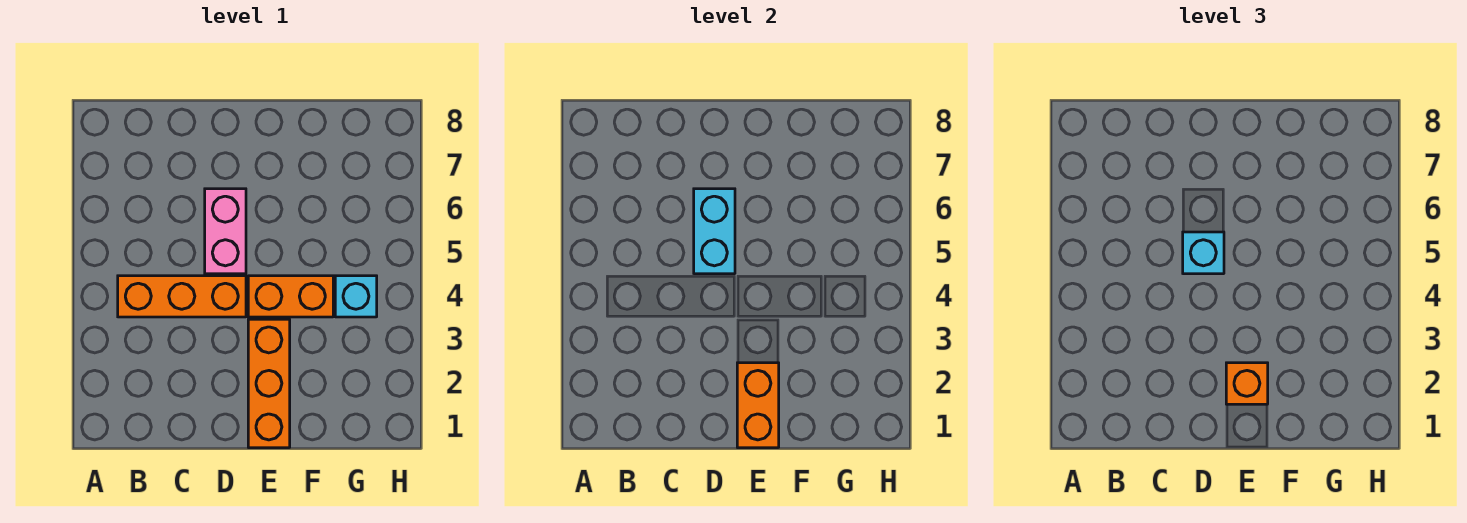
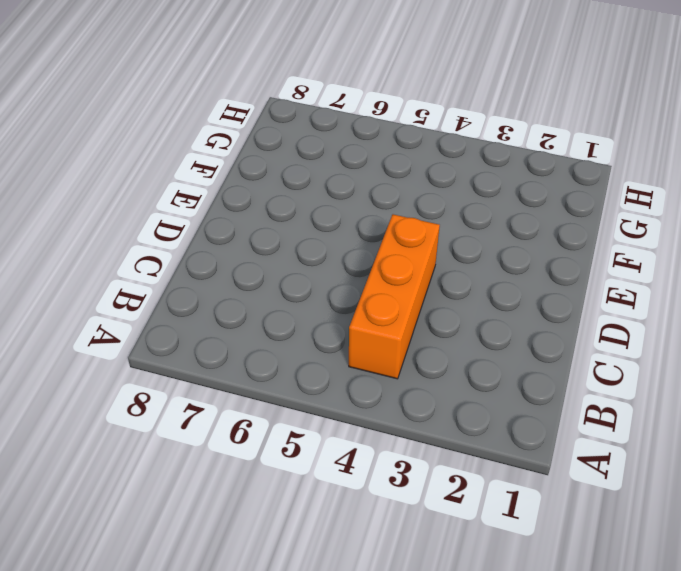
none -> pink brick D5:D6 level 1
none -> orange brick E1:E3 level 1

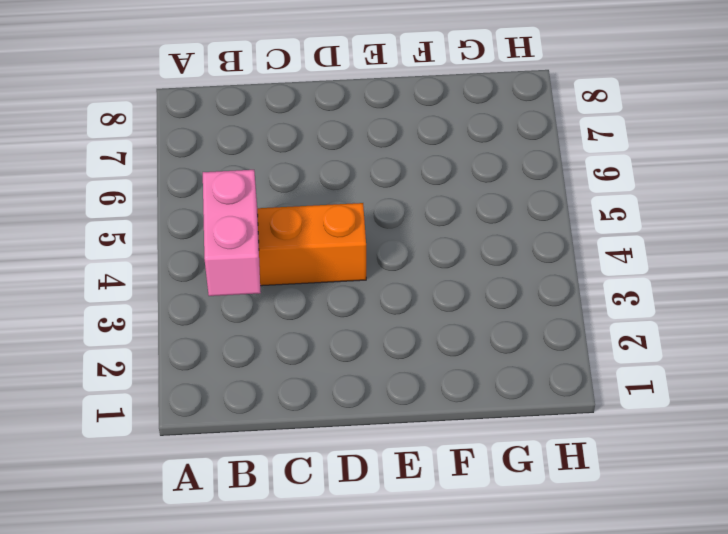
pink brick B3:B4 level 2 -> pink brick D5:D6 level 1
none -> orange brick E1:E3 level 1
none -> orange brick E4:F4 level 1

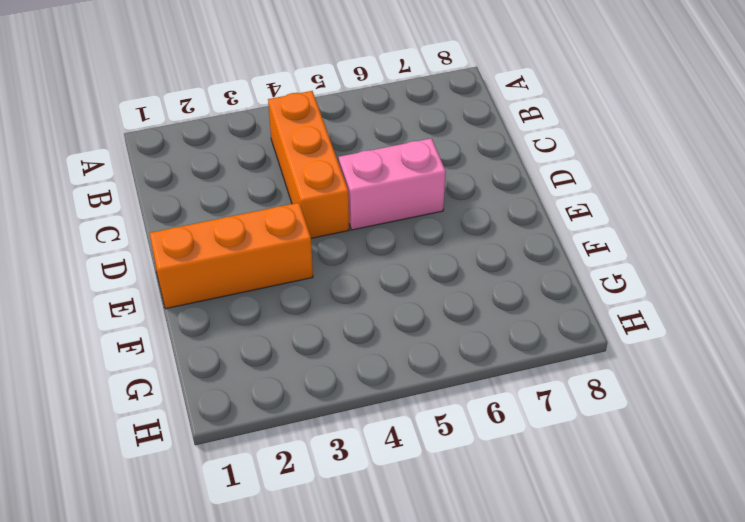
none -> orange brick E4:F4 level 1
none -> cyan brick G4 level 1

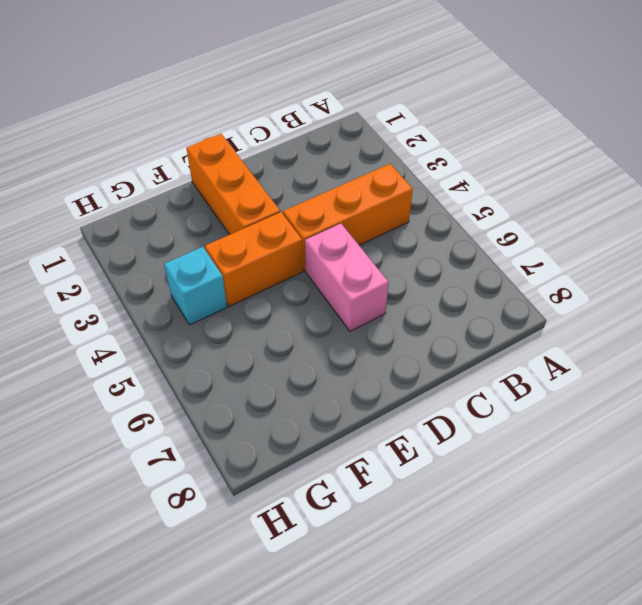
none -> cyan brick D5:D6 level 2
none -> orange brick E1:E2 level 2

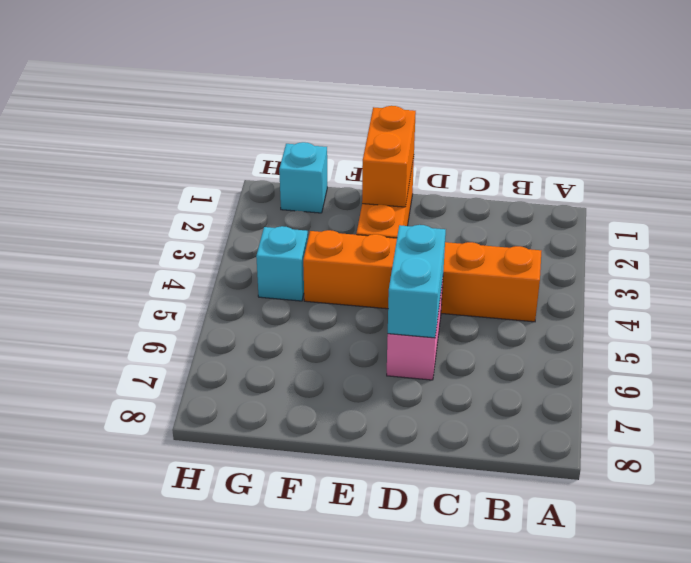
cyan brick G1 level 1 -> cyan brick D5 level 3
none -> orange brick E2 level 3

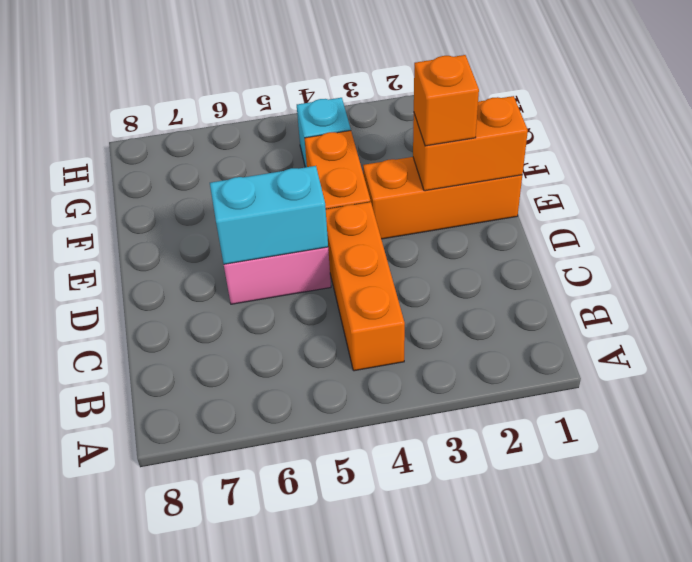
none -> cyan brick D5 level 3

